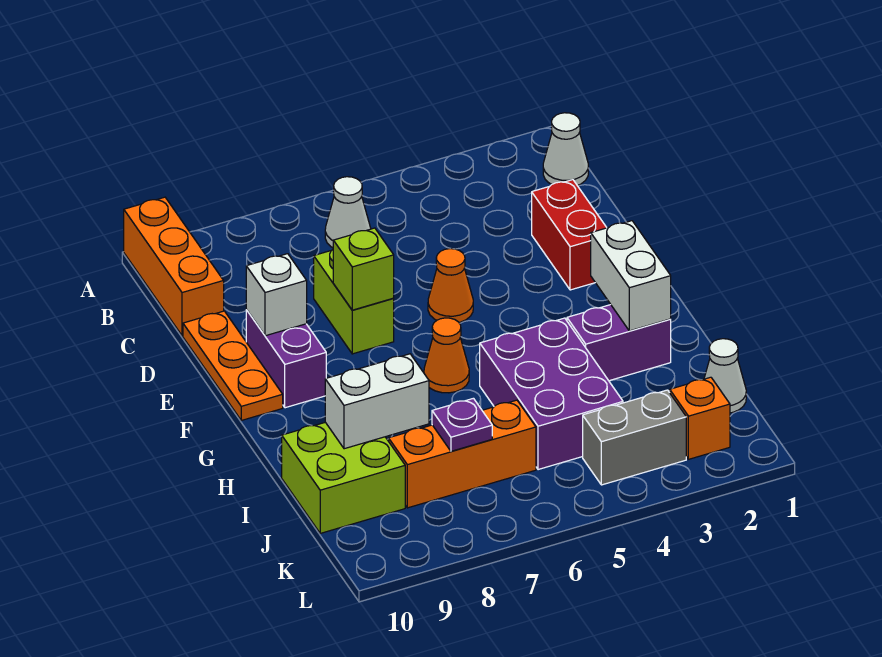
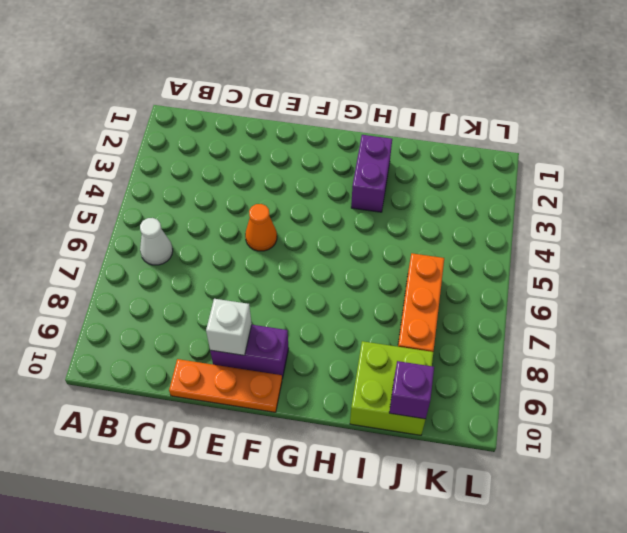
purple brick J10 level 2 -> none
none -> orange brick A10:C10 level 1
none -> white cone B1 level 1
none -> red brick D2:E2 level 1

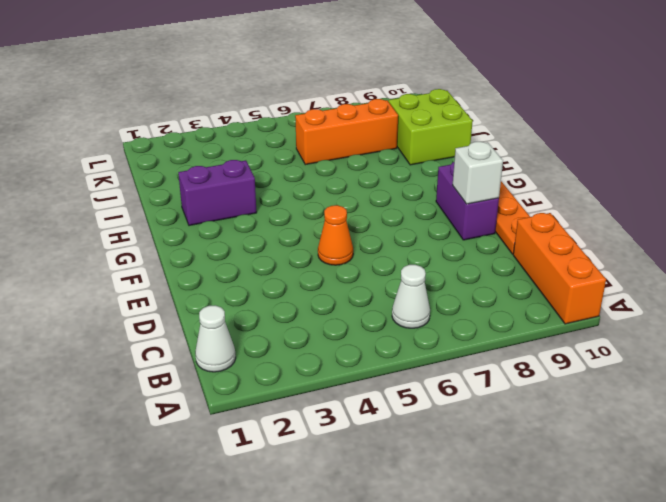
none -> red brick D2:E2 level 1
none -> lime brick D7:E7 level 1
none -> orange cone G6 level 1

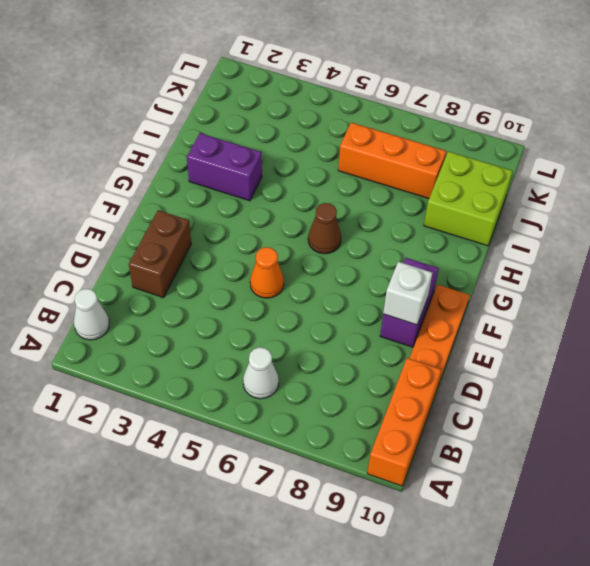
brown brick D2:E2 level 1 -> red brick D2:E2 level 1
brown cone G6 level 1 -> orange cone G6 level 1
none -> lime brick D7:E7 level 1
none -> purple brick H4:J5 level 1
none -> white cone J1 level 1

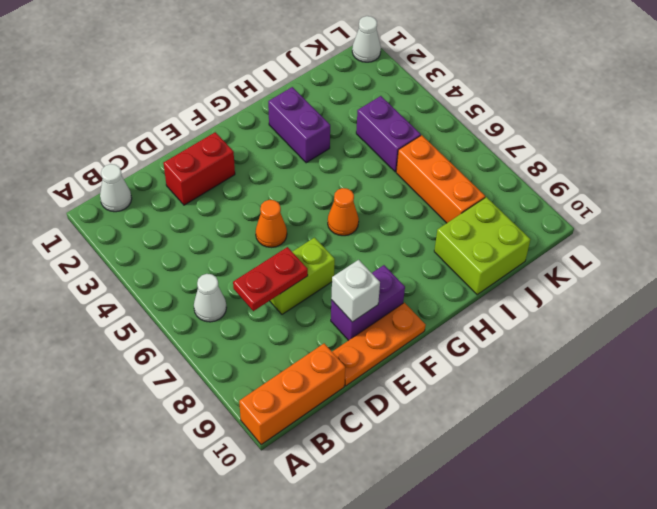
red plate C7:D7 level 2 -> none
purple brick J4:J5 level 1 -> purple brick H4:J5 level 1
white cone L1 level 1 -> white cone J1 level 1
none -> orange brick K2 level 1
none -> grey brick K3:K4 level 1
none -> lime brick E7 level 2

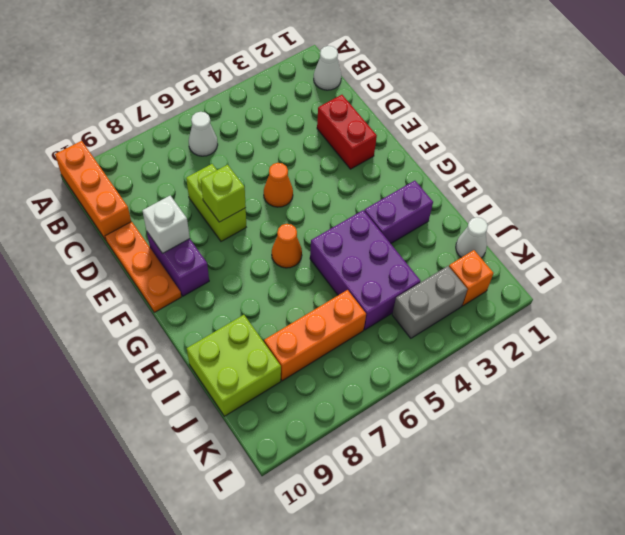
none -> white brick G2:H2 level 2
none -> white brick I8:I9 level 2
none -> purple plate J7 level 2

